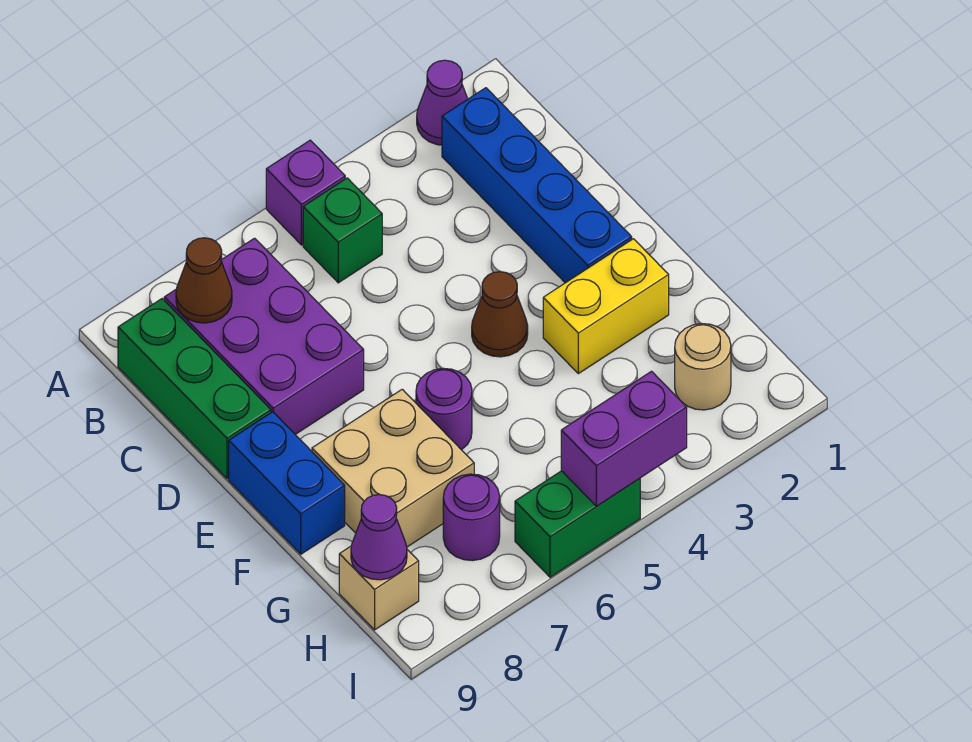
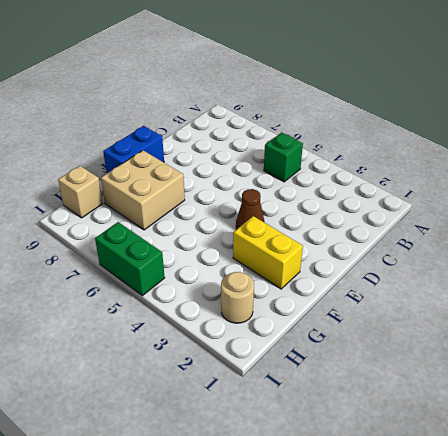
none -> purple cone A2 level 1
none -> purple brick A5 level 1
none -> blue brick B2:E2 level 1

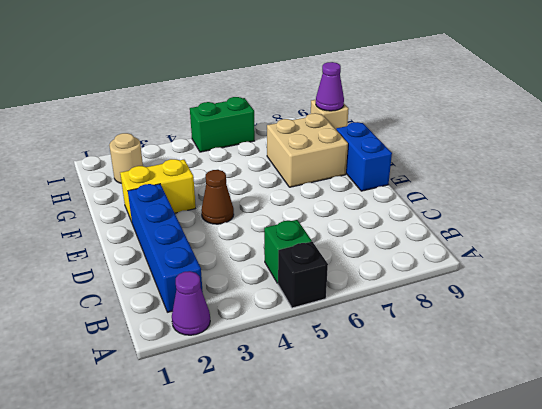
black brick A5 level 1 -> purple brick A5 level 1
none -> purple brick B7:D8 level 1
none -> green brick B9:D9 level 1
none -> purple round brick F6 level 1

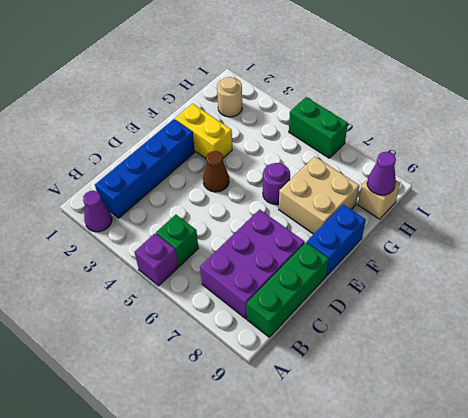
none -> purple round brick H7 level 1
none -> brown cone B8 level 2
none -> purple brick I4:I5 level 2

